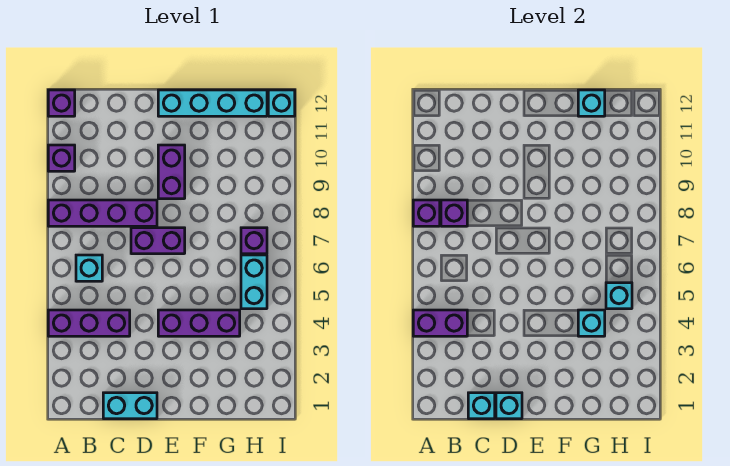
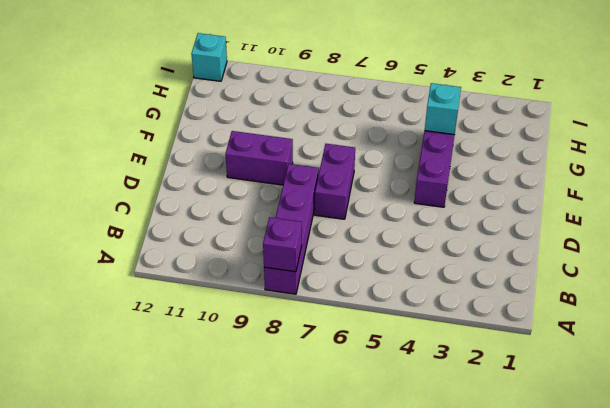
none -> purple brick A4:C4 level 1
none -> purple brick A10 level 1
none -> purple brick A12 level 1

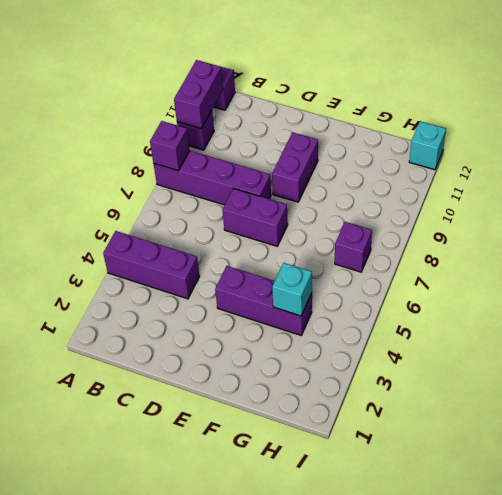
purple brick A10:A11 level 2 -> purple brick A4:B4 level 2
none -> cyan brick B6 level 1
none -> cyan brick C1:D1 level 1
none -> cyan brick E12:H12 level 1

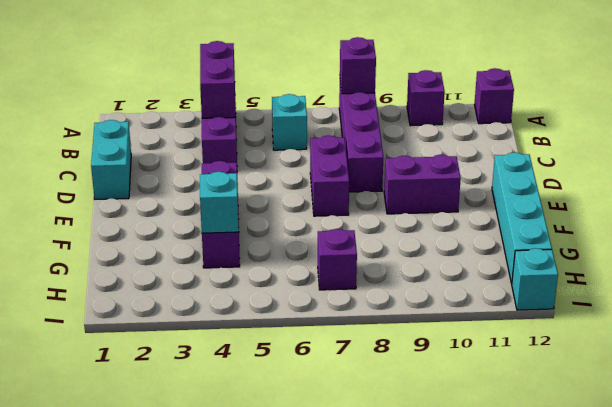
none -> cyan brick H5:H6 level 1
none -> purple brick B8 level 2
none -> cyan brick C1 level 2

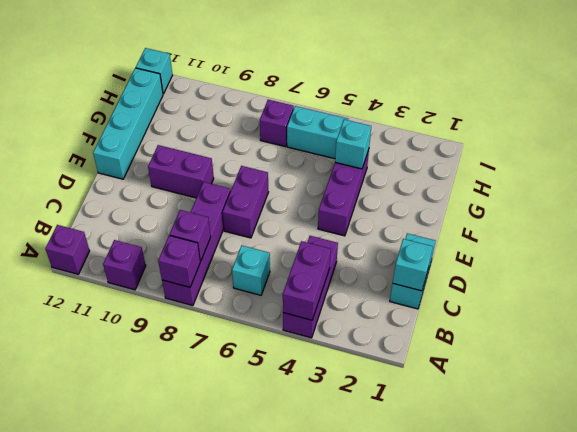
none -> cyan brick D1 level 2
none -> cyan brick G12 level 2
none -> cyan brick H5 level 2

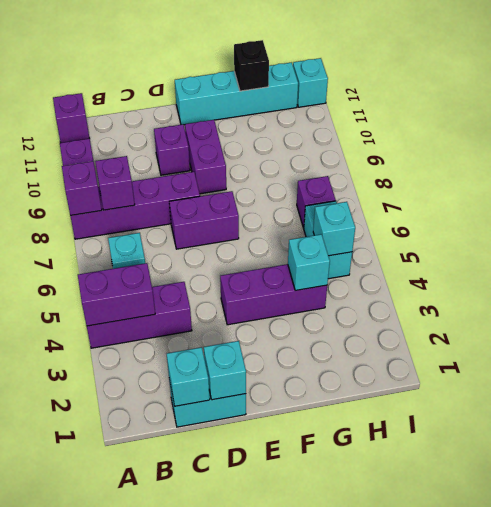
purple brick D10 level 1 -> none
black brick G12 level 2 -> cyan brick G12 level 2

